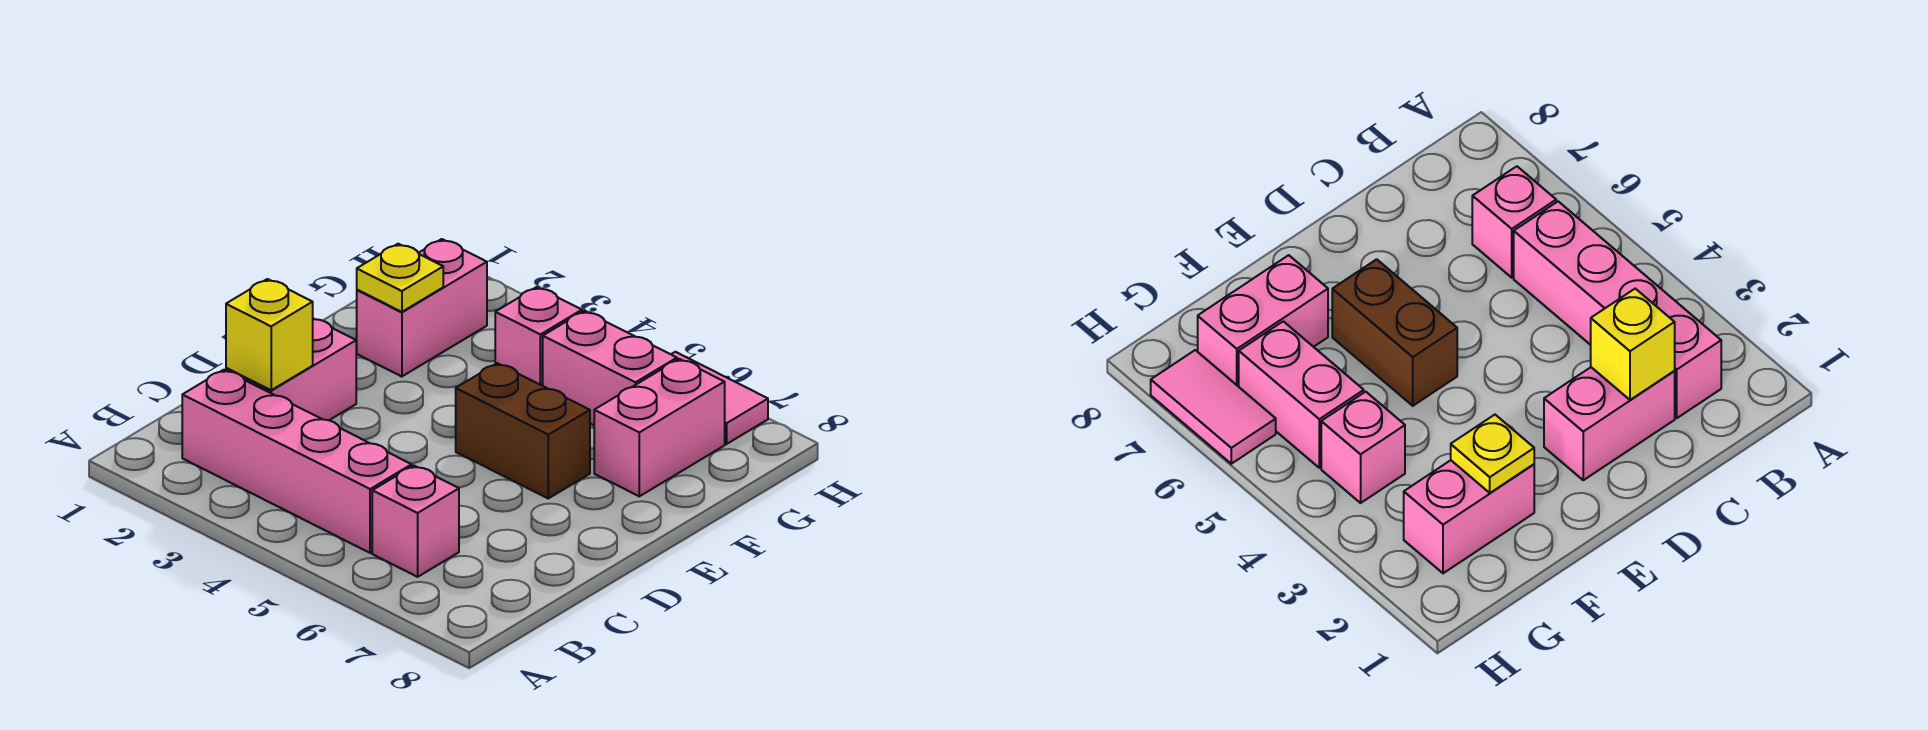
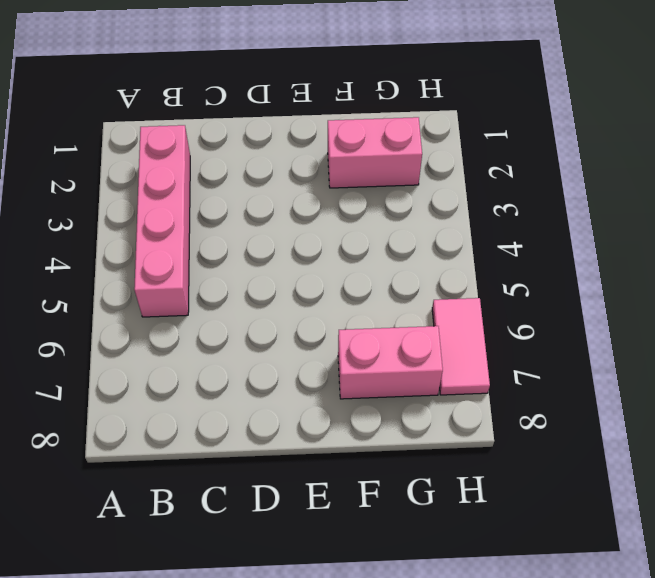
none -> pink brick B6 level 1
none -> pink brick C2:D2 level 1

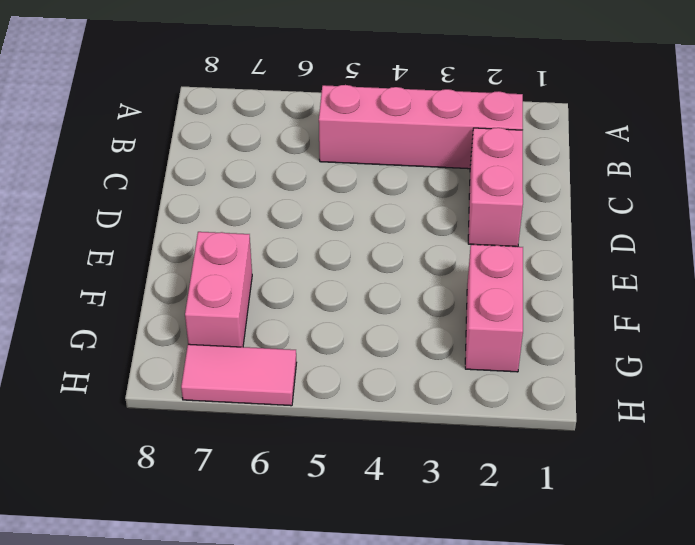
none -> pink brick B6 level 1
none -> brown brick E5:E6 level 1

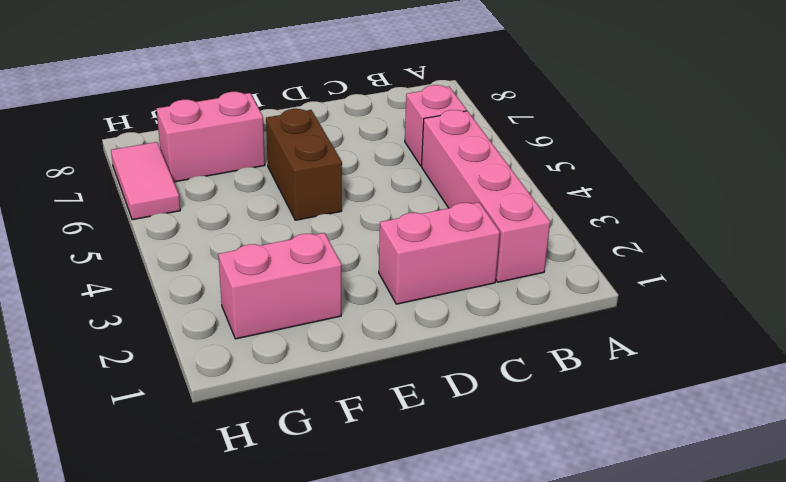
none -> pink brick G4 level 1
none -> pink brick G5:G6 level 1

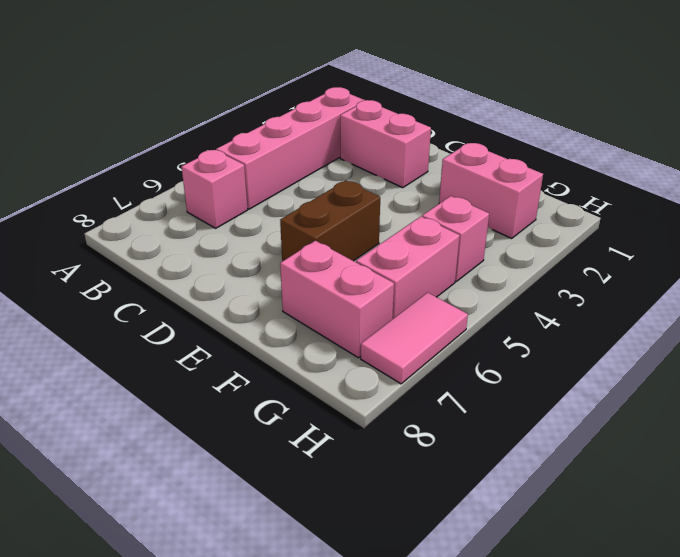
none -> yellow brick C2 level 2
none -> yellow plate F2 level 2

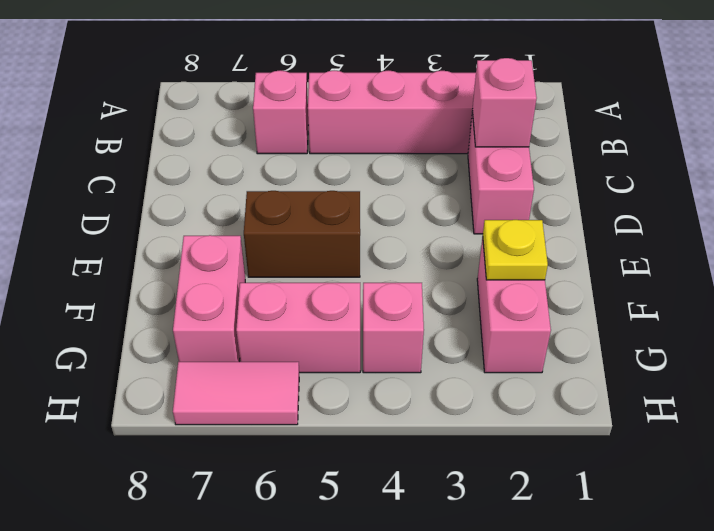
pink brick C2 level 2 -> yellow brick C2 level 2

